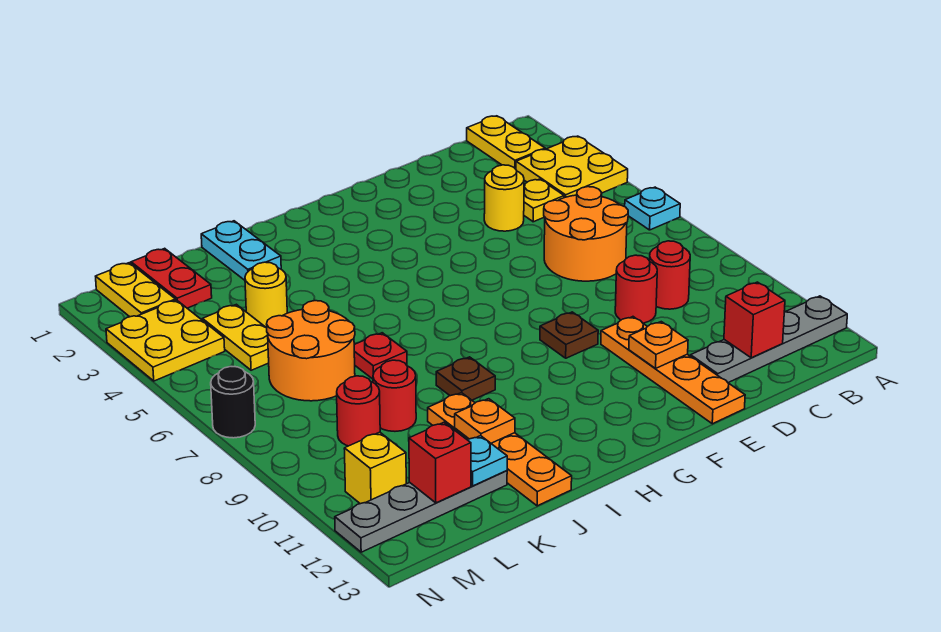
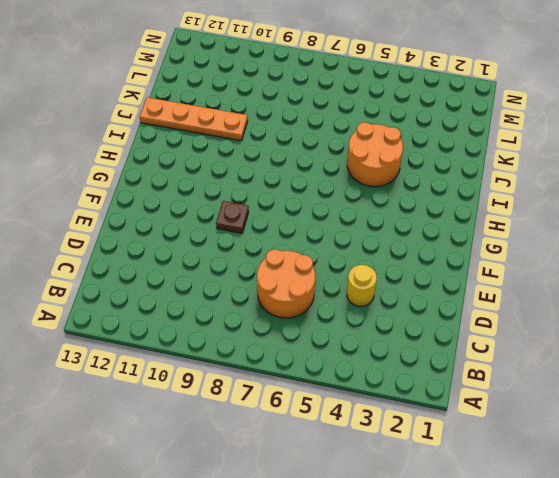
orange round brick I4:J5 level 1 -> orange round brick K6:L7 level 1
none -> yellow plate A3:B4 level 1
none -> cyan plate A6 level 1
none -> grey plate A12:D12 level 1
none -> yellow plate B1:B2 level 1

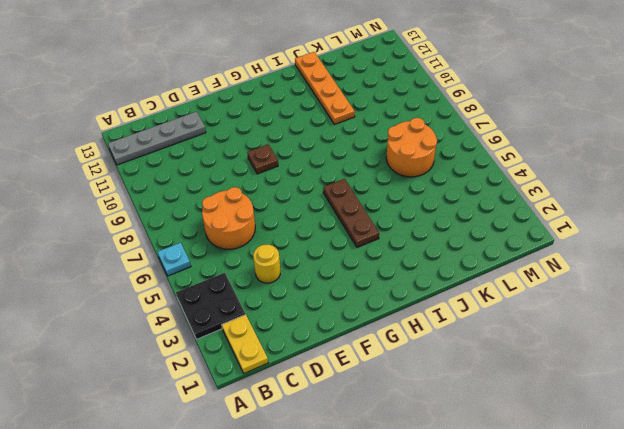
black plate A3:B4 level 1 -> yellow plate A3:B4 level 1
brown plate H4:H6 level 1 -> none
none -> yellow plate C4 level 1
none -> red round brick C9 level 1
none -> red round brick D9 level 1
none -> orange plate E10:E13 level 1

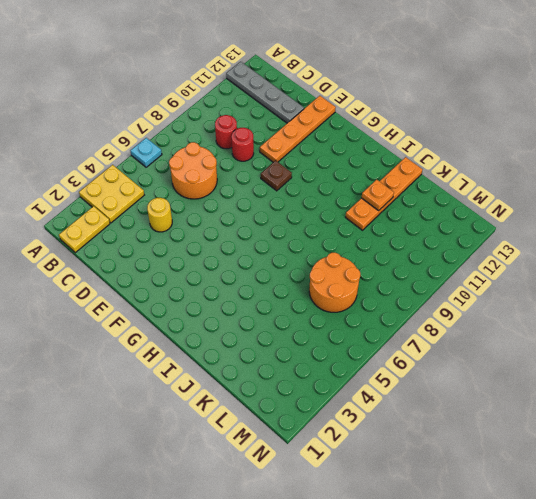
none -> yellow plate C4 level 1
none -> brown plate I9 level 1
none -> cyan plate J1:J2 level 1
none -> red plate J7 level 1

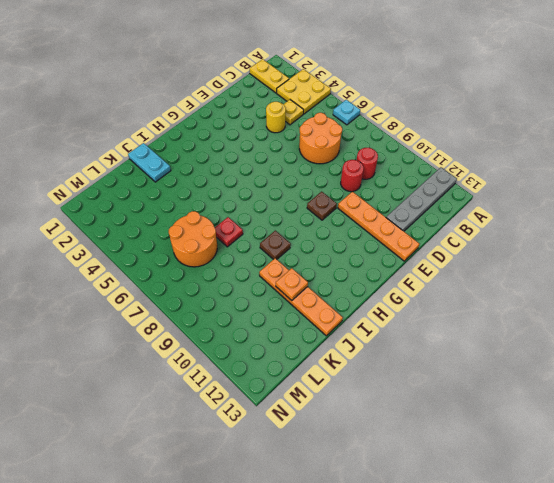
none -> yellow round brick K4 level 1
none -> red round brick K9 level 1
none -> grey plate K12:N12 level 1
none -> red plate L1:L2 level 1

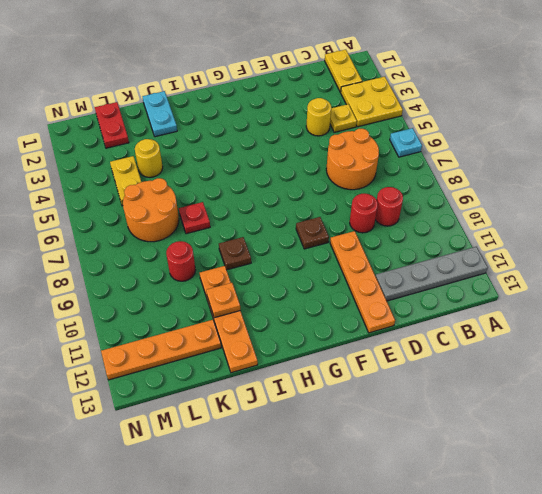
orange plate K12:N12 level 1 -> grey plate K12:N12 level 1
none -> red round brick L9 level 1
none -> yellow plate M1:M2 level 1
none -> yellow plate M3:N4 level 1
none -> yellow brick M11 level 1

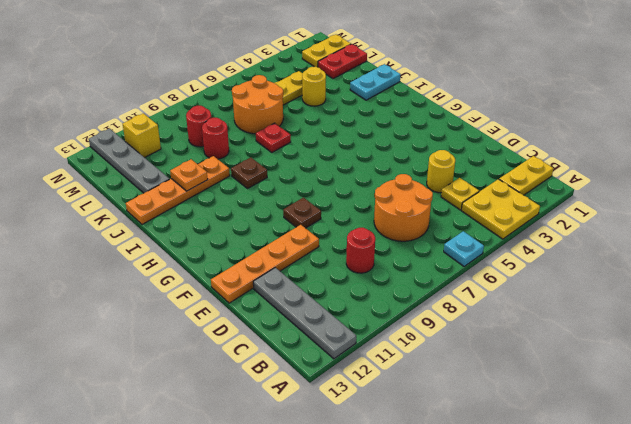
none -> red round brick D9 level 1
none -> yellow plate M3:N4 level 1
none -> black round brick N7 level 1
none -> red brick C12 level 2

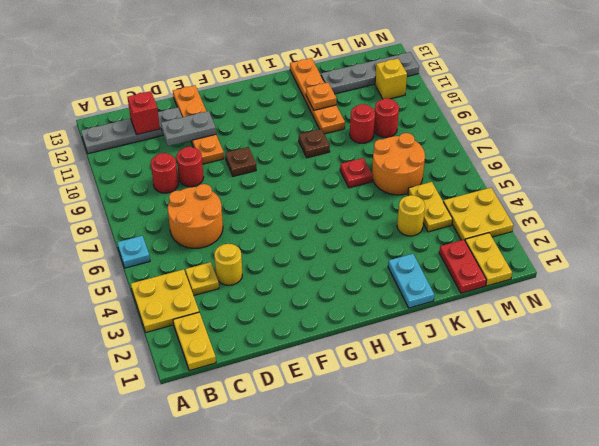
grey plate D11:E11 level 2 -> orange plate E11 level 2
none -> black round brick N7 level 1
none -> cyan plate K12 level 2
none -> red brick L12 level 2

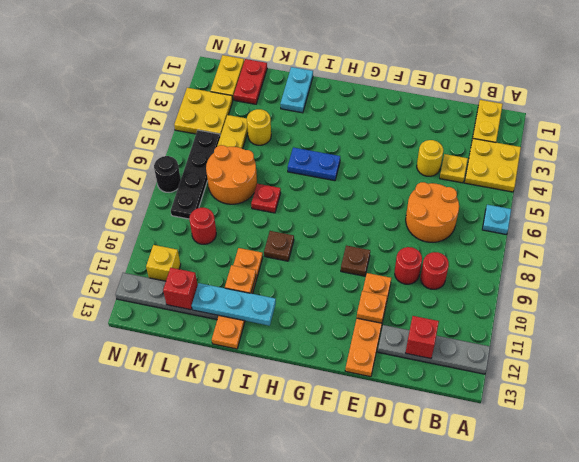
blue plate H5:I5 level 1 -> none
cyan plate I12:K12 level 2 -> cyan plate K12 level 2
black plate M5:M8 level 1 -> none
none -> red round brick K9 level 1

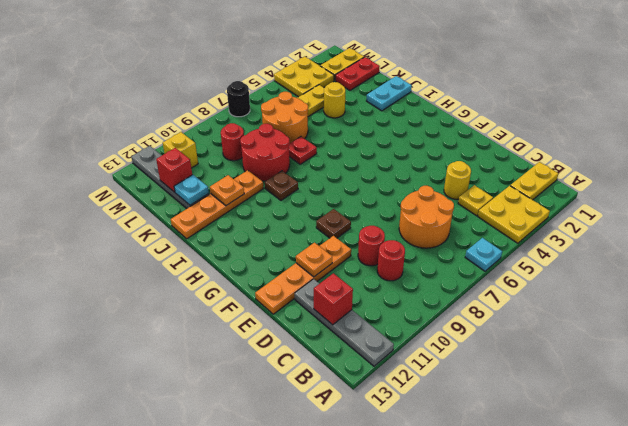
red round brick J8:K9 level 1 -> red round brick K9 level 1

